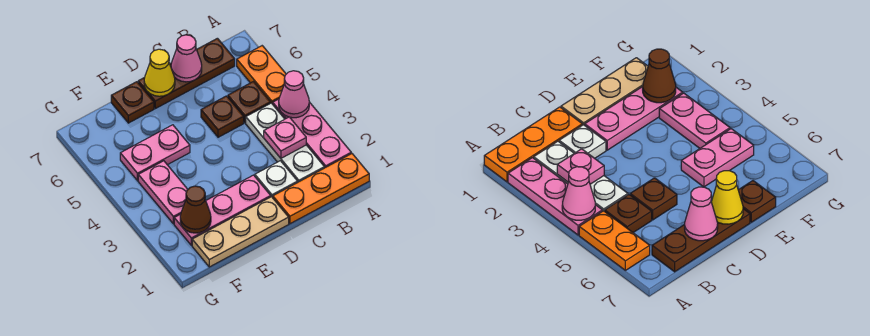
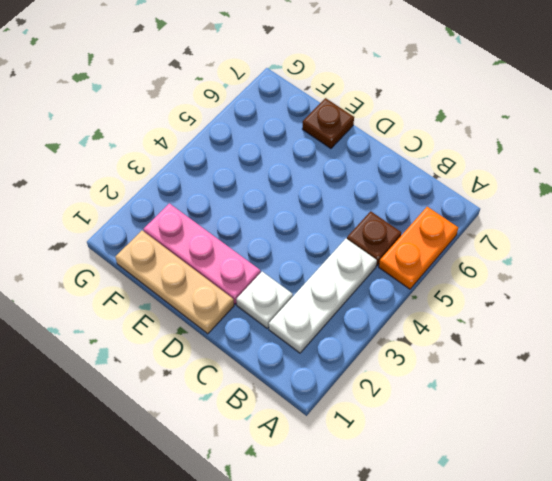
none -> orange plate A1:C1 level 1
none -> pink plate A2:A4 level 1
none -> brown plate B7:D7 level 1

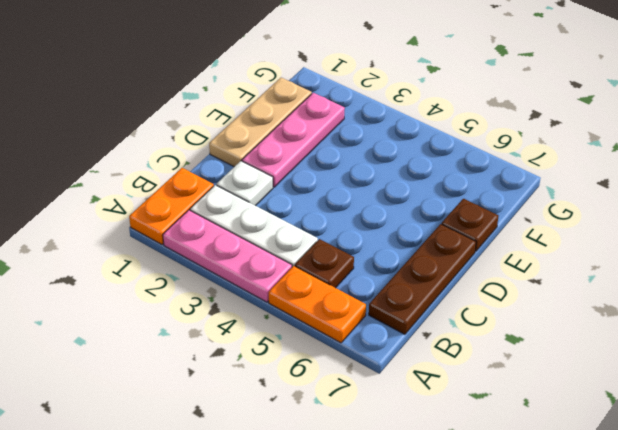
orange plate A1:B1 level 1 -> orange plate A1:C1 level 1
none -> brown plate C5 level 1
none -> pink plate E5:F5 level 1
none -> pink plate F3:F4 level 1

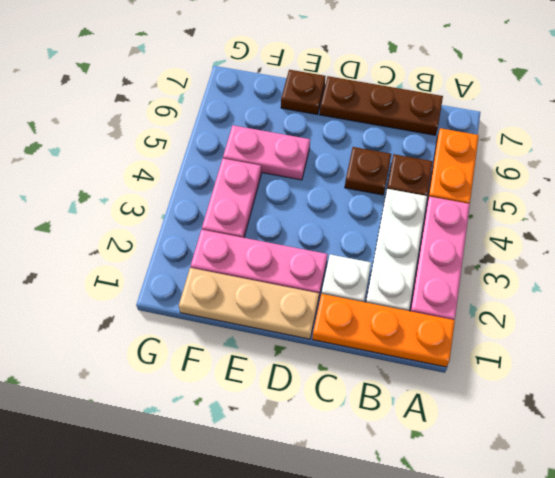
none -> pink cone A4 level 2
none -> pink plate B3 level 2
none -> pink cone C7 level 2

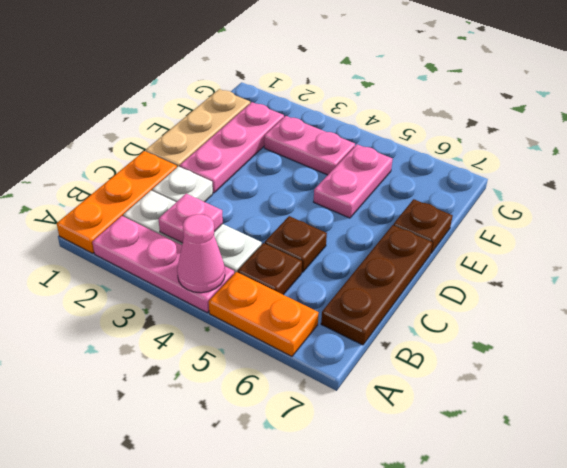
none -> pink cone C7 level 2
none -> yellow cone D7 level 2
none -> brown cone F2 level 2

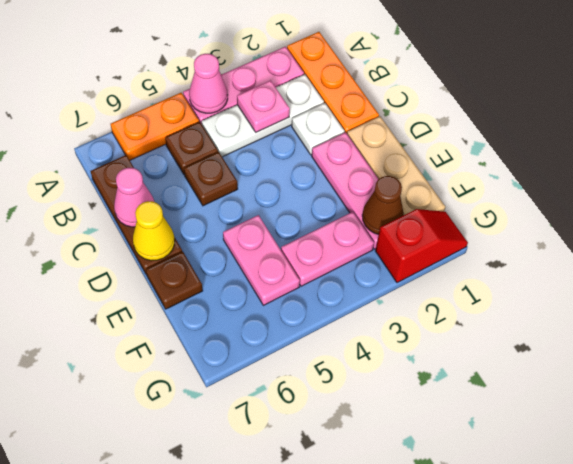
red slope G1:G2 level 1 top 2 -> none

